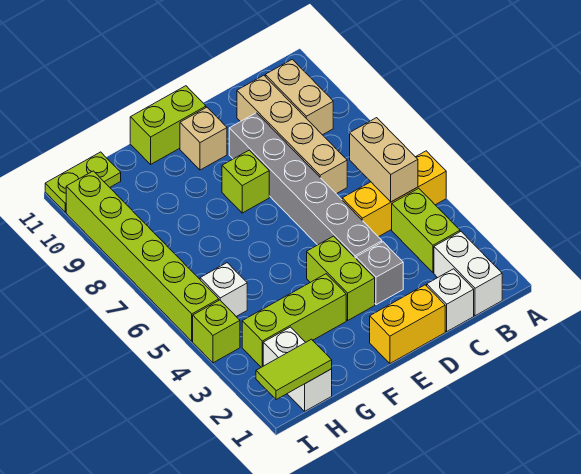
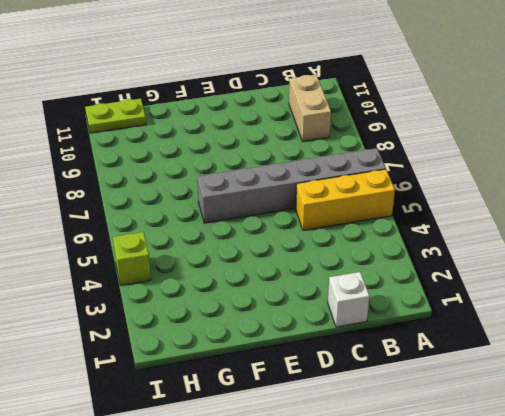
grey brick A6:F6 level 1 -> grey brick D4:D9 level 1
none -> white brick B1:B2 level 1
none -> lime brick B3:B4 level 1
none -> tan brick C7:C10 level 1

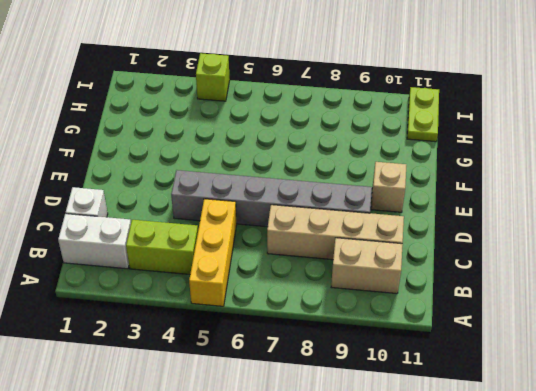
none -> yellow brick D1:E1 level 1
none -> grey brick D3 level 1
none -> lime brick E3:E4 level 1

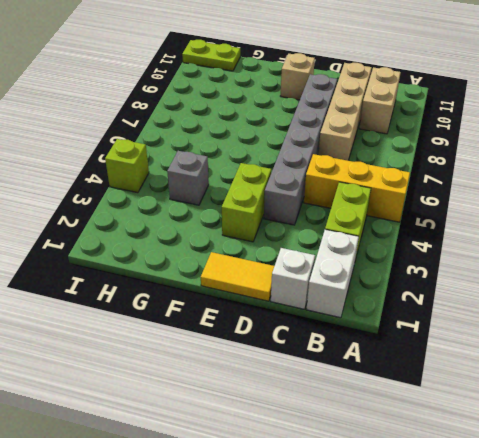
yellow tile D1:E1 level 1 -> yellow brick D1:E1 level 1
grey brick G4 level 1 -> grey brick D3 level 1
none -> lime brick E8 level 1
none -> lime brick E11:F11 level 1
none -> lime brick F3:H3 level 1

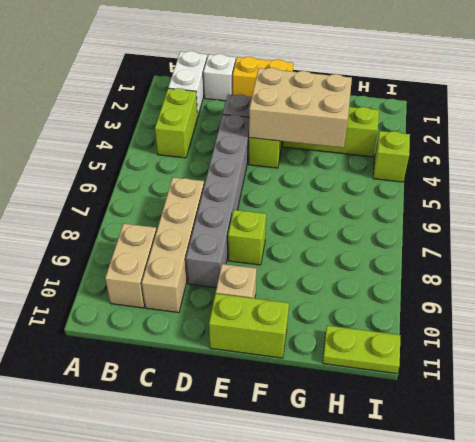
tan brick E3:G4 level 2 -> none
none -> yellow brick A5:C5 level 1
none -> white brick H1:H2 level 1
none -> white brick H5 level 1

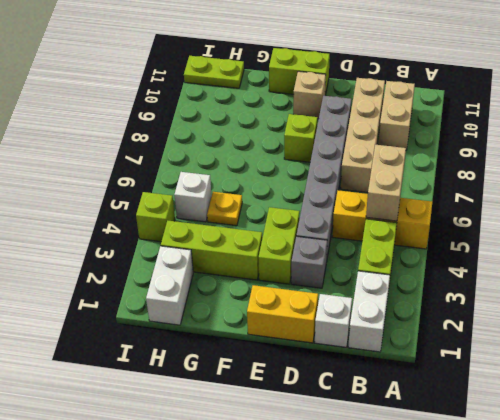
yellow plate G5 level 1 -> none
none -> lime brick I5:I10 level 1
none -> lime tile H1:I1 level 2

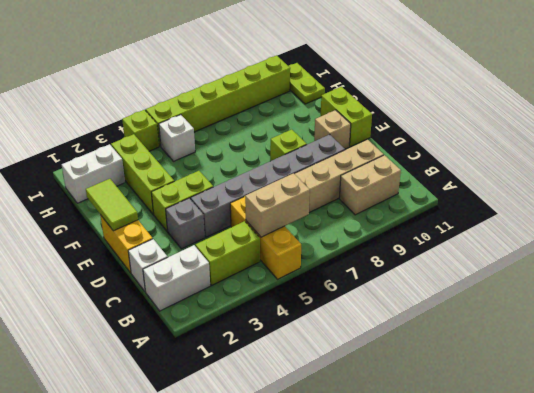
lime tile E1:F1 level 2 -> lime tile H1:I1 level 2

